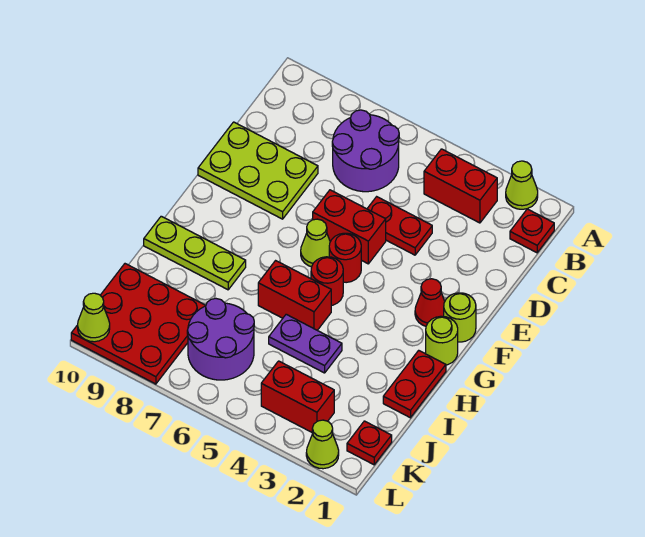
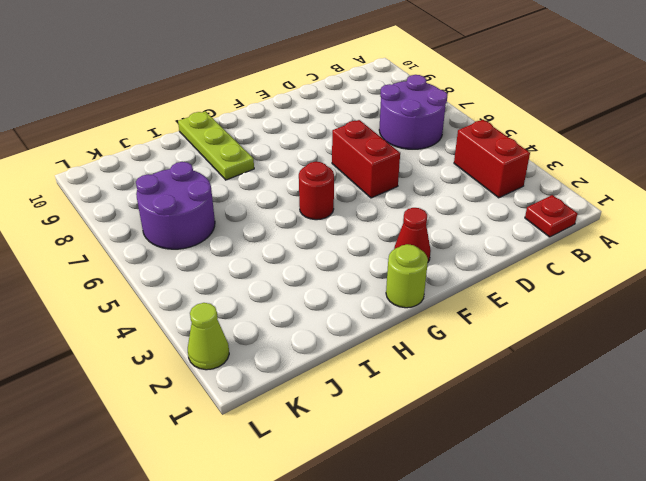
none -> lime cone A2 level 1
none -> red plate D4:D5 level 1
none -> lime plate D8:E10 level 1

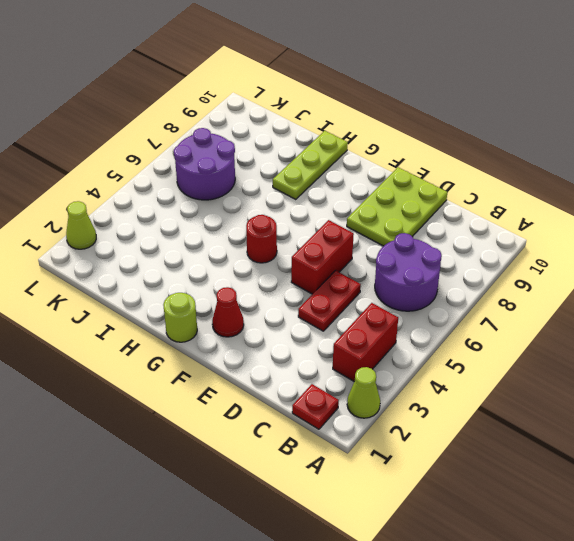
none -> lime round brick F1 level 1
none -> red round brick F5 level 1
none -> lime cone F6 level 1

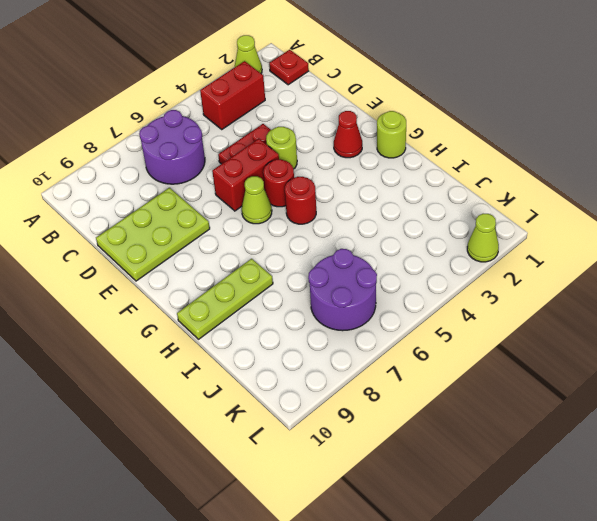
lime round brick E4 level 1 -> lime round brick F1 level 1
none -> red plate H1:I1 level 1
none -> red brick H5:H6 level 1
none -> purple plate I4:I5 level 1

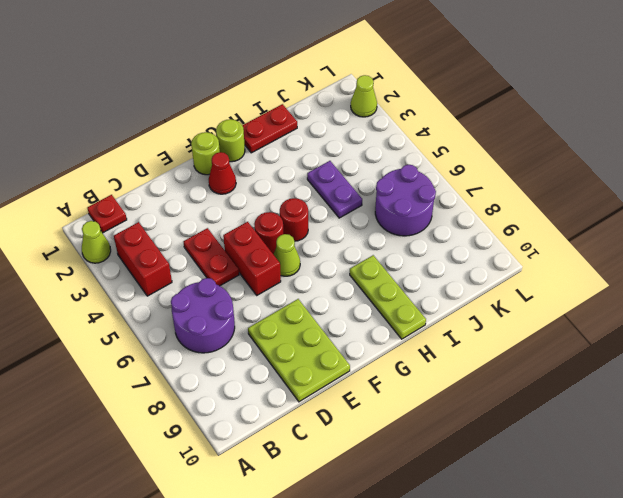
none -> red brick H5:H6 level 1
none -> red plate J8:L10 level 1
none -> red plate K1 level 1

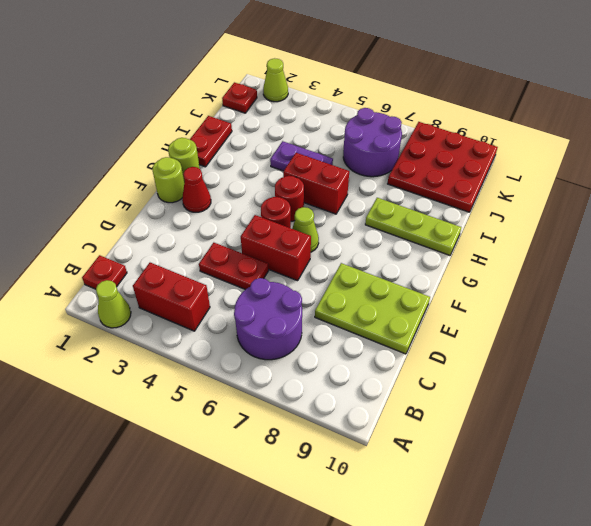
none -> red brick K3:K4 level 1
none -> lime cone L10 level 2

